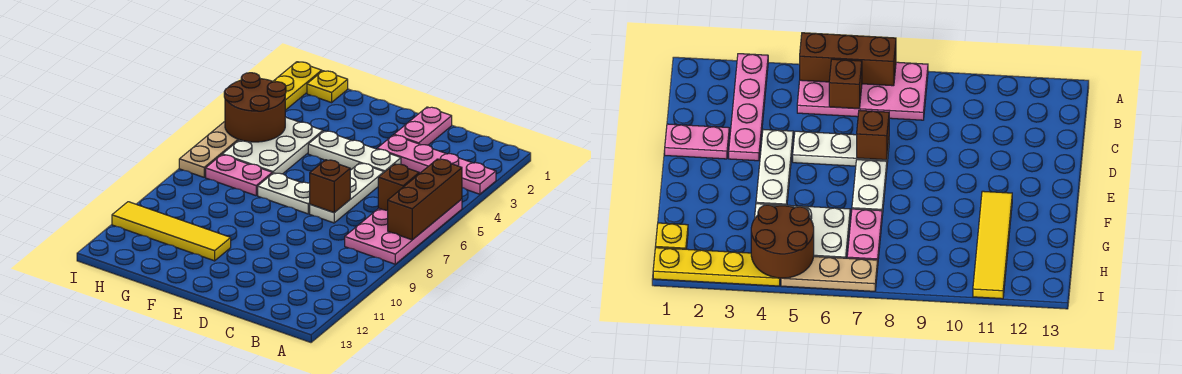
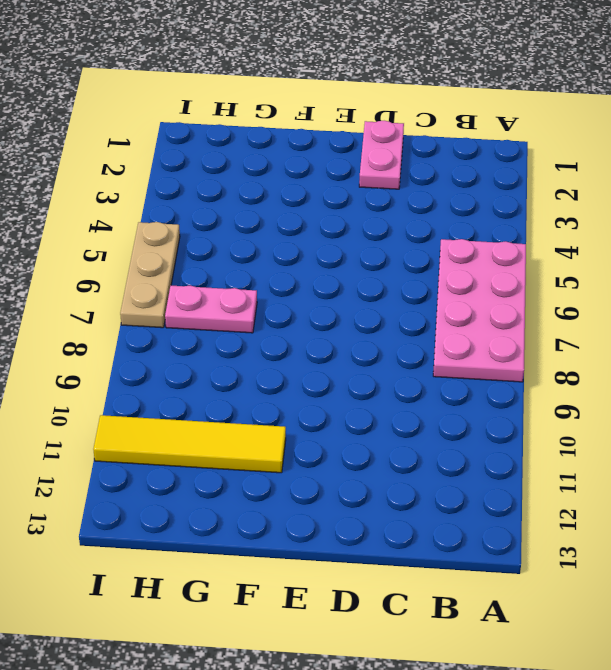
none -> pink plate A3:D3 level 1
none -> white plate D4:F4 level 1
none -> white plate D5:D7 level 1

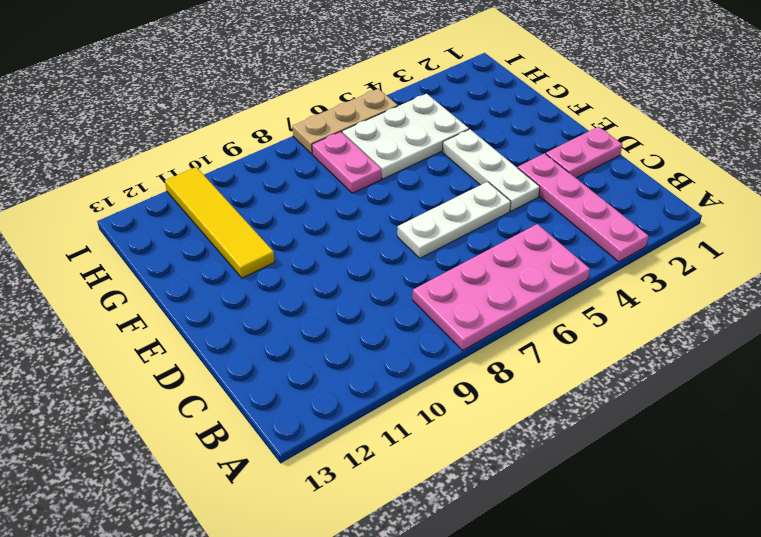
none -> white plate E7:F7 level 1
none -> yellow plate H1 level 1
none -> yellow plate I1:I4 level 1

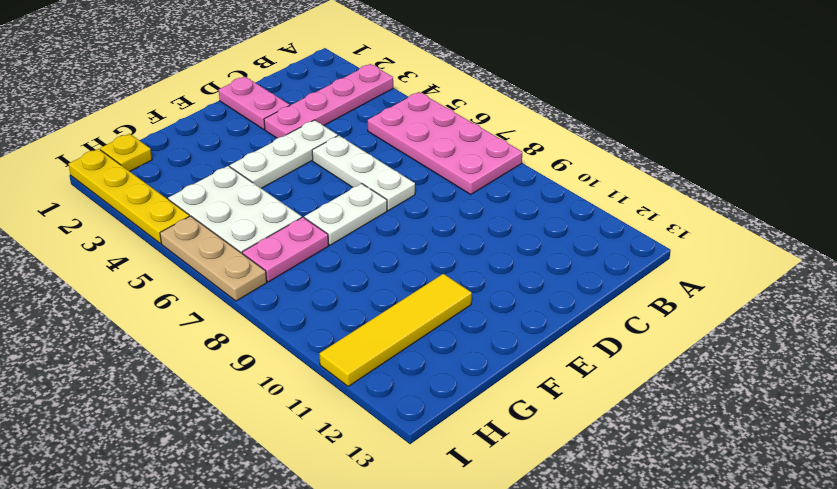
none -> brown brick A5:A7 level 2
none -> brown brick B6 level 2
none -> brown brick D7 level 2

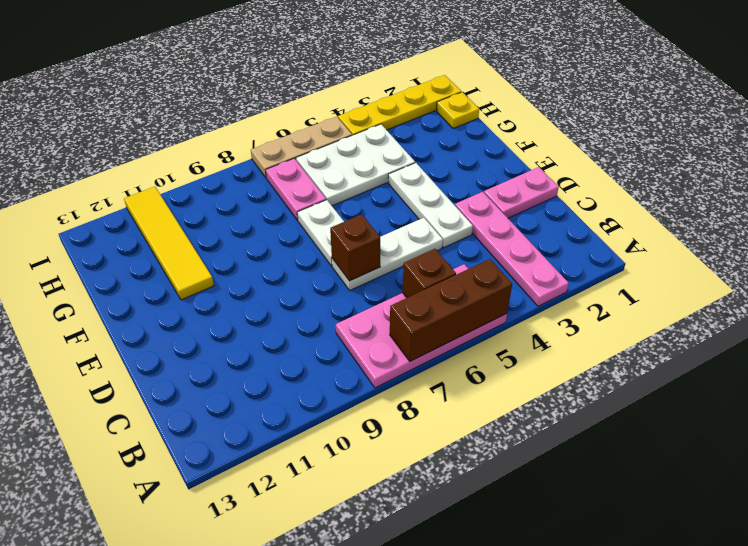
none -> brown round brick H4:I5 level 2

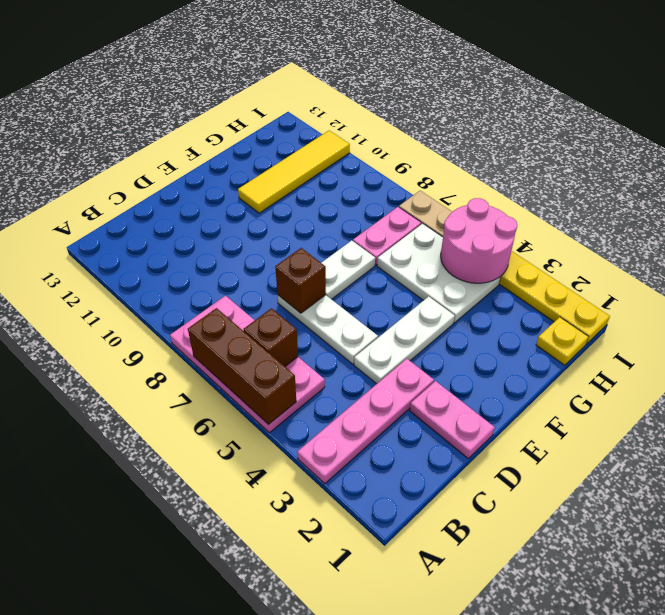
pink round brick H4:I5 level 2 -> brown round brick H4:I5 level 2

